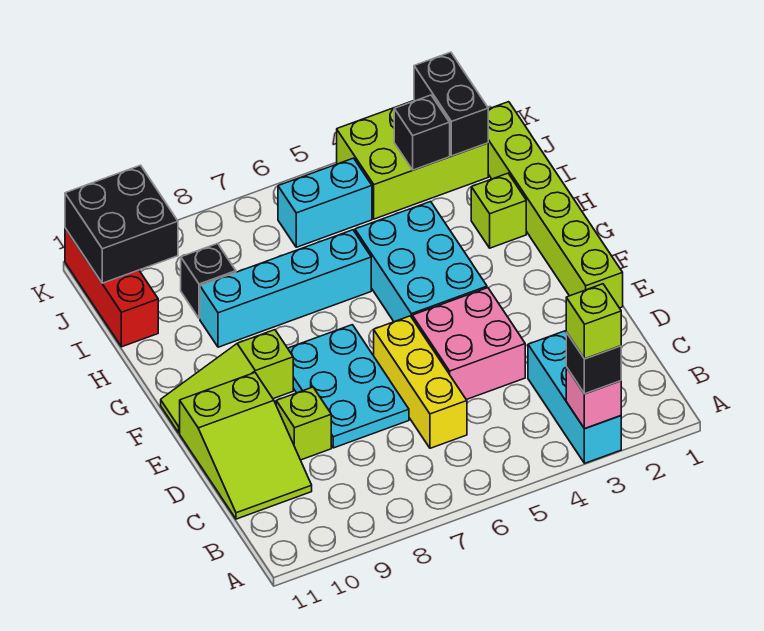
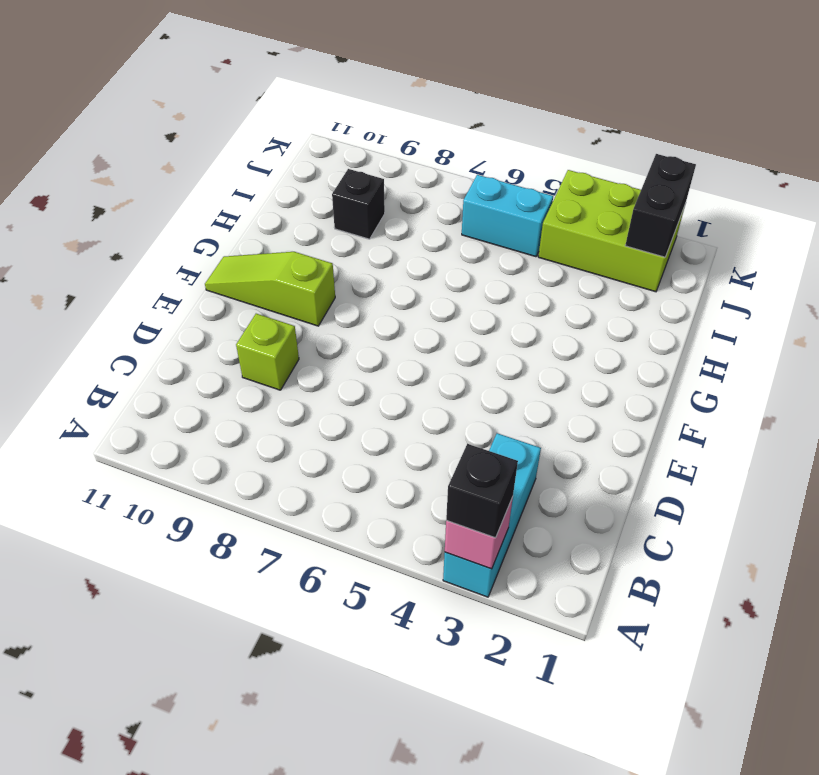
none -> yellow brick C6:E6 level 1
none -> lime slope C10:E11 level 1 top E
none -> pink brick D4:E5 level 1

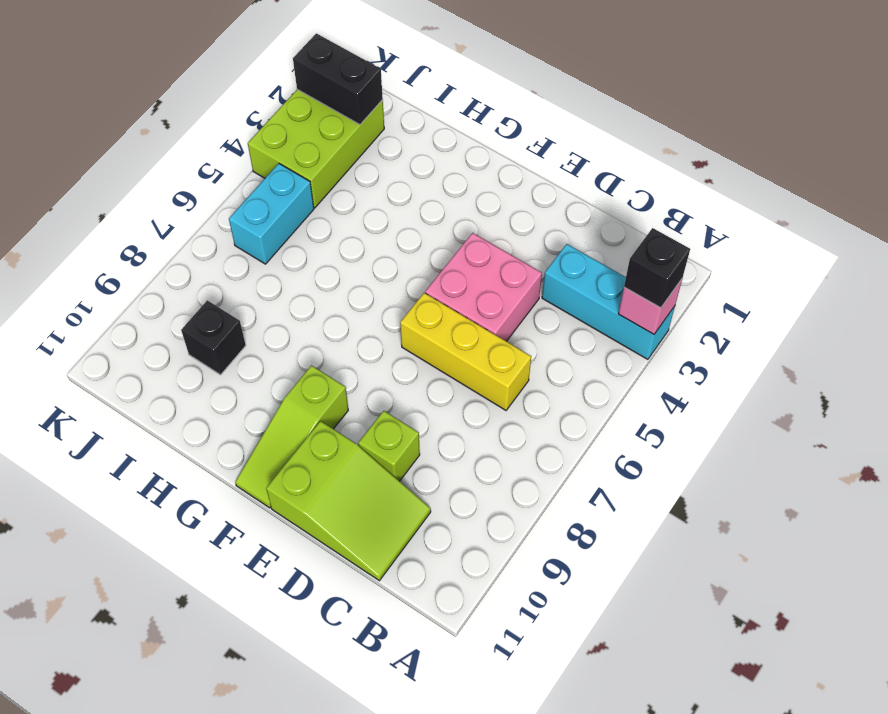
none -> cyan plate D7:F8 level 1
none -> lime brick E1:J1 level 1
none -> cyan brick F4:H5 level 1

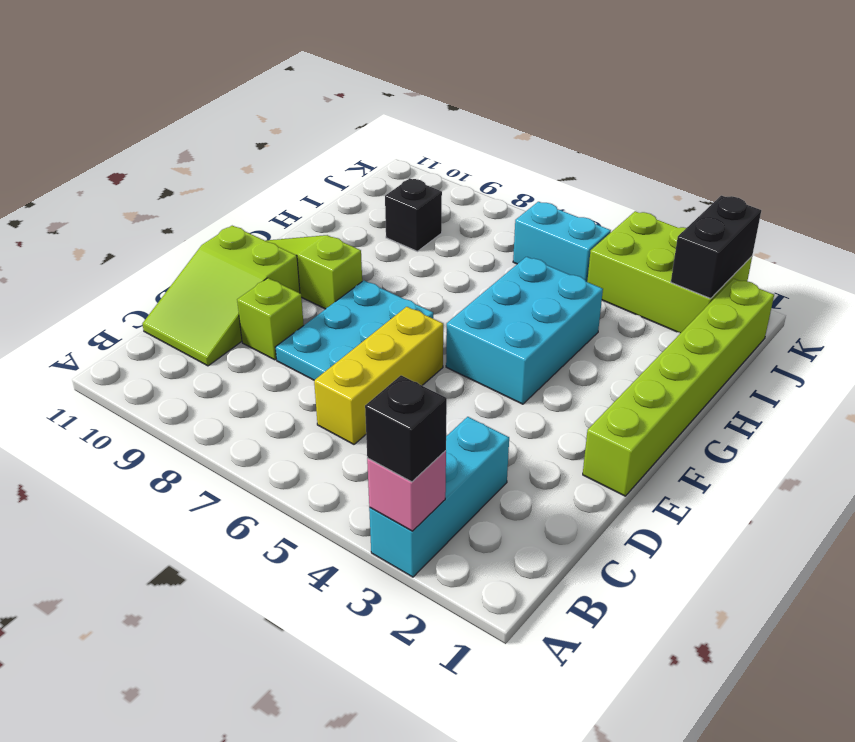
none -> pink brick D4:E5 level 1
none -> lime brick H2 level 1
none -> cyan brick H6:H9 level 1

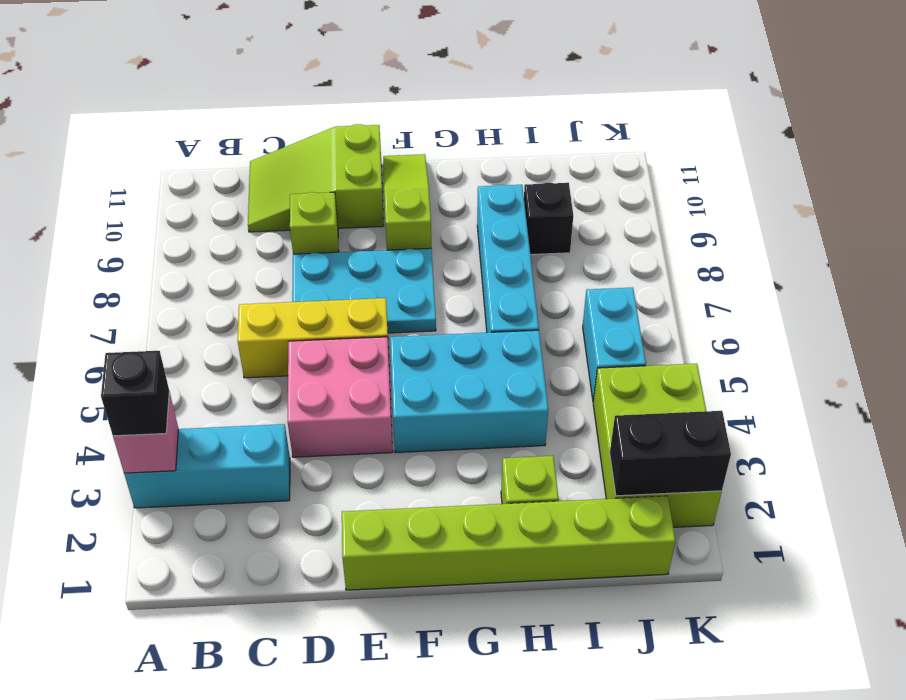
none -> red brick I11:K11 level 1
none -> black brick J3 level 2
none -> black brick J10:K11 level 2

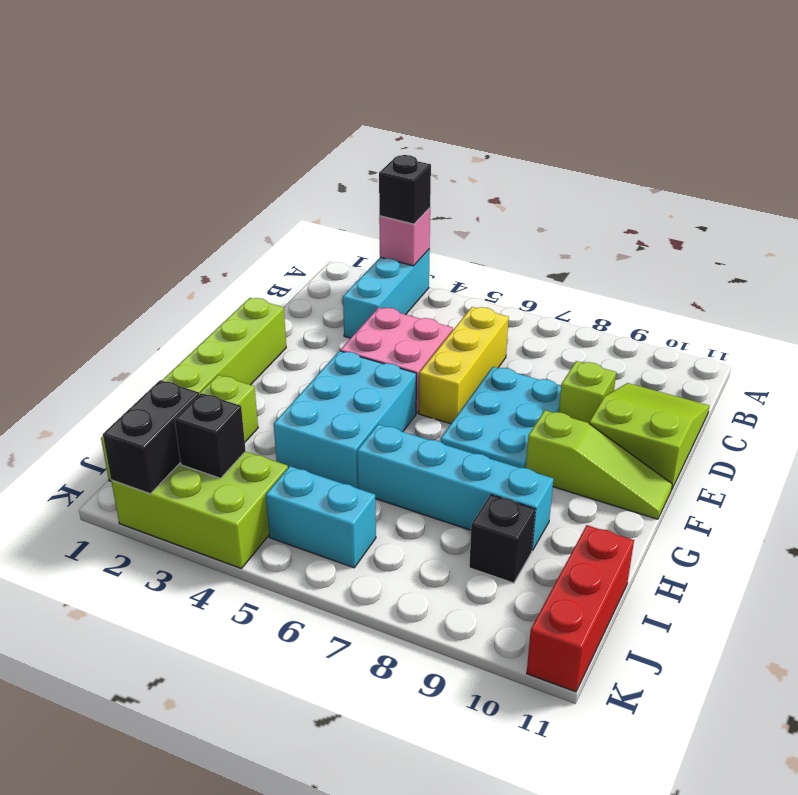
none -> black brick J10:K11 level 2
none -> lime brick A3 level 4

